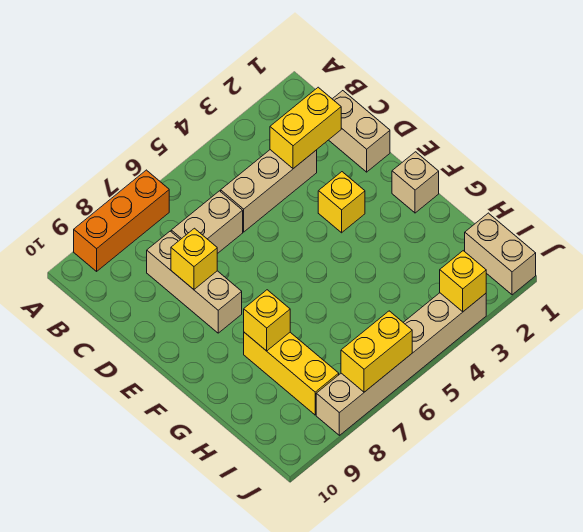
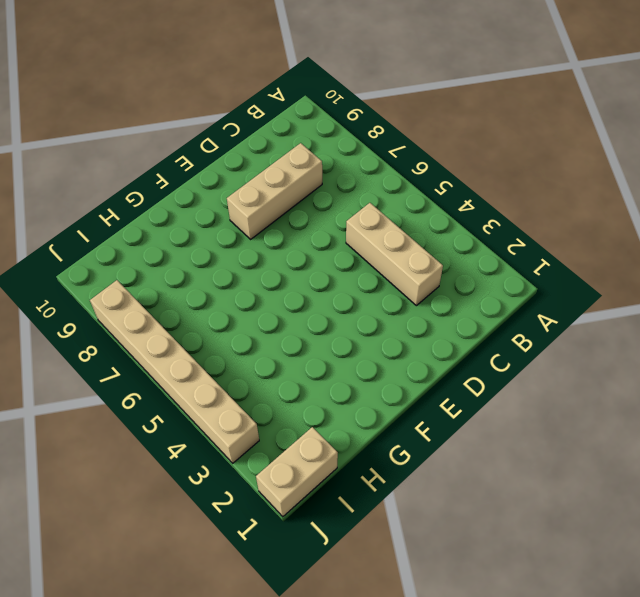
none -> orange brick A7:A9 level 1
none -> tan brick C1:D1 level 1
none -> tan brick C6:C7 level 1

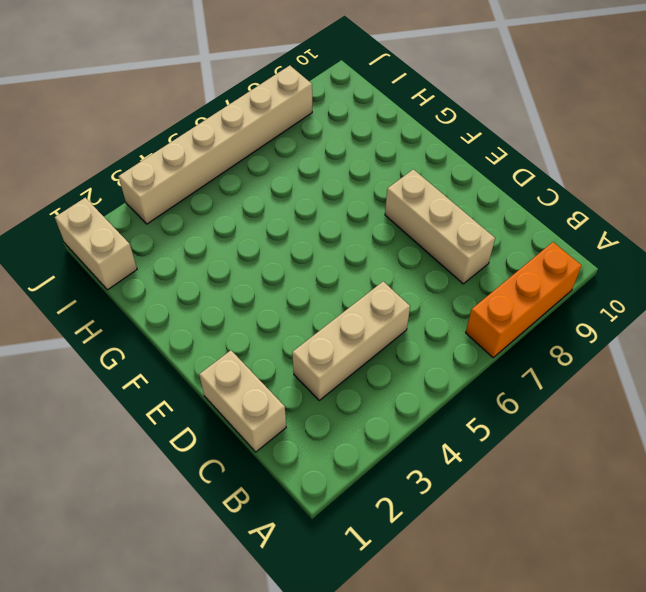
none -> tan brick C6:C7 level 1
none -> yellow brick E3 level 1
none -> tan brick F1 level 1

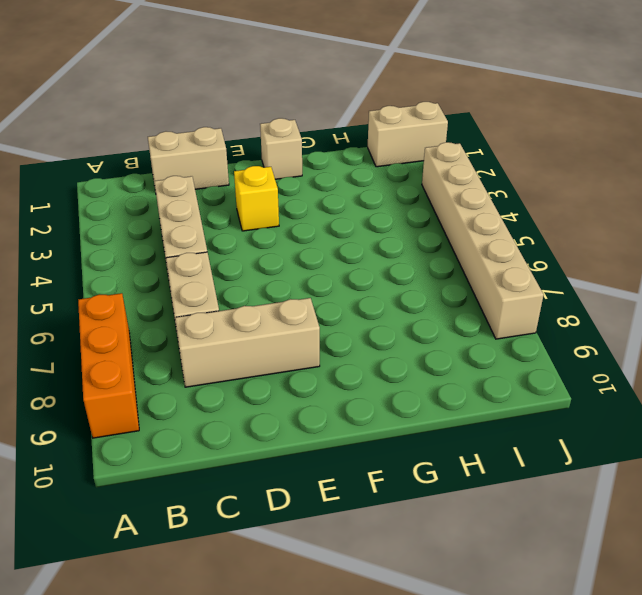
none -> yellow brick G8:I8 level 1
none -> yellow brick C2:C3 level 2
none -> yellow brick D8 level 2

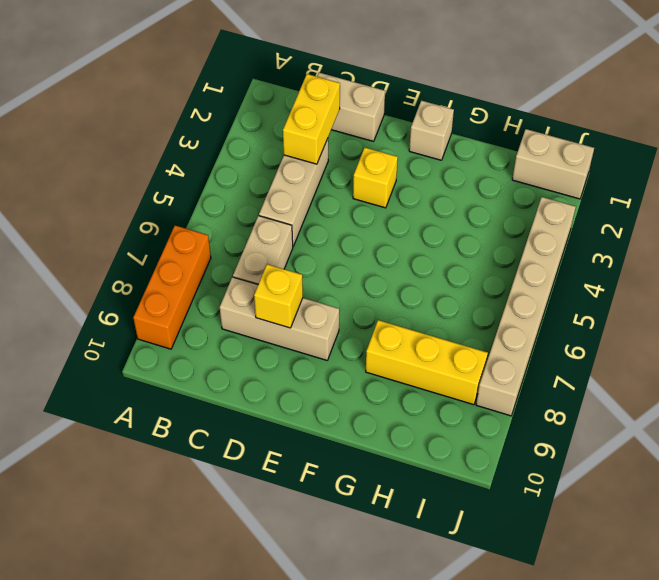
none -> yellow brick G8 level 2
none -> yellow brick J3 level 2
none -> yellow brick J6:J7 level 2

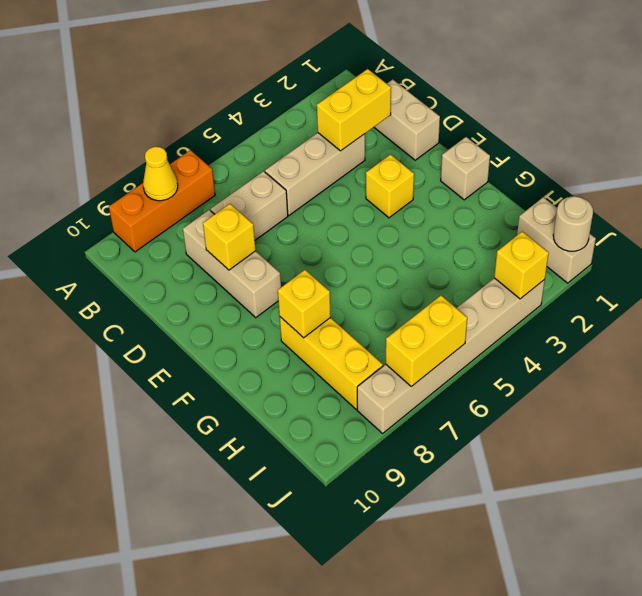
yellow cone A8 level 2 -> none
tan round brick J1 level 2 -> none

